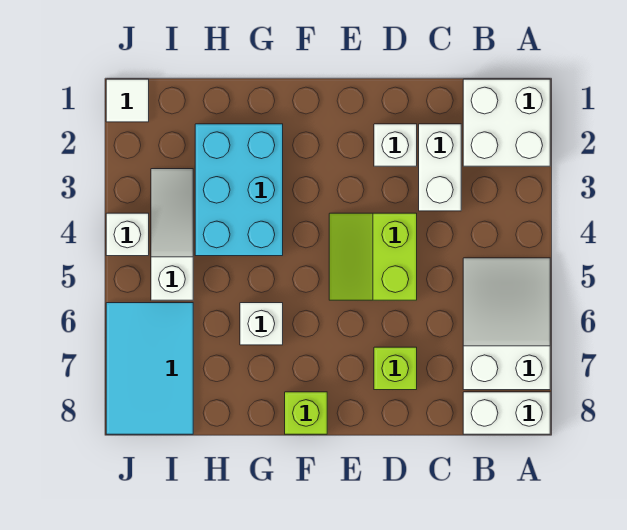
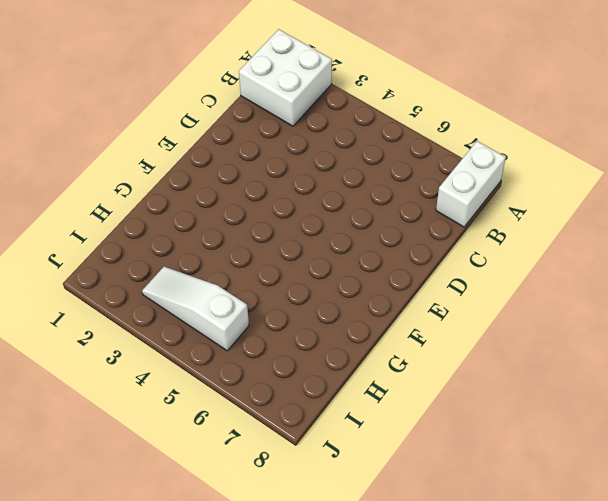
none -> white slope A5:B7 level 1 top 7
none -> white brick C2:C3 level 1
none -> white brick D2 level 1

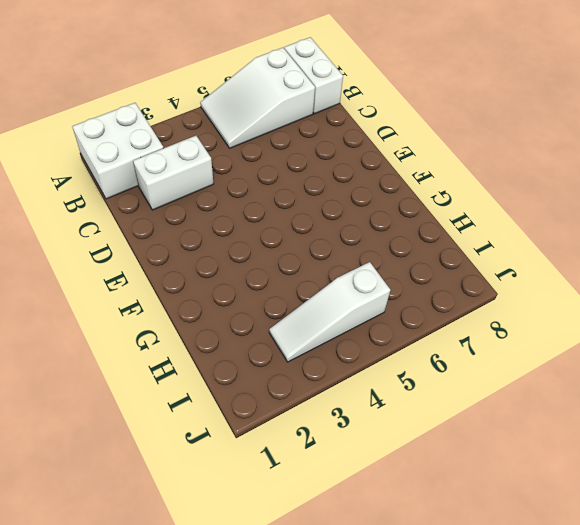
none -> white brick D2 level 1
none -> lime slope D4:E5 level 1 top D
none -> lime brick D7 level 1

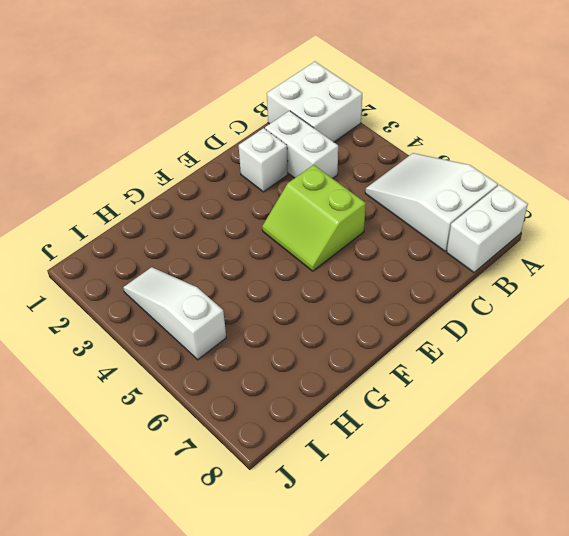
none -> lime brick D7 level 1
none -> lime brick F8 level 1
none -> cyan brick G2:H4 level 1

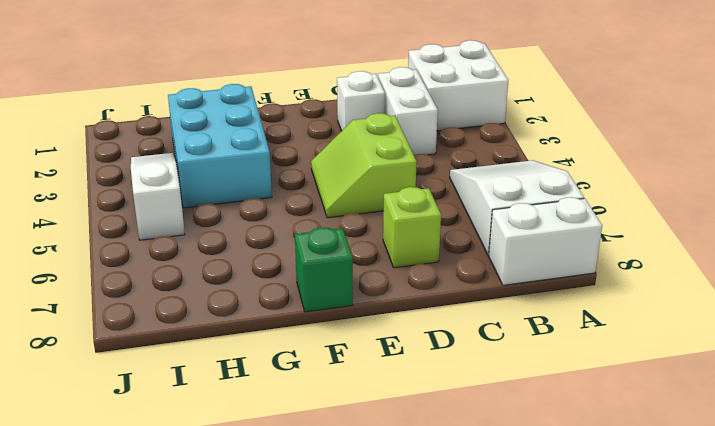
green brick F8 level 1 -> lime brick F8 level 1
none -> white brick G6 level 1
none -> cyan tile I6:J8 level 1
none -> white tile J1 level 1

